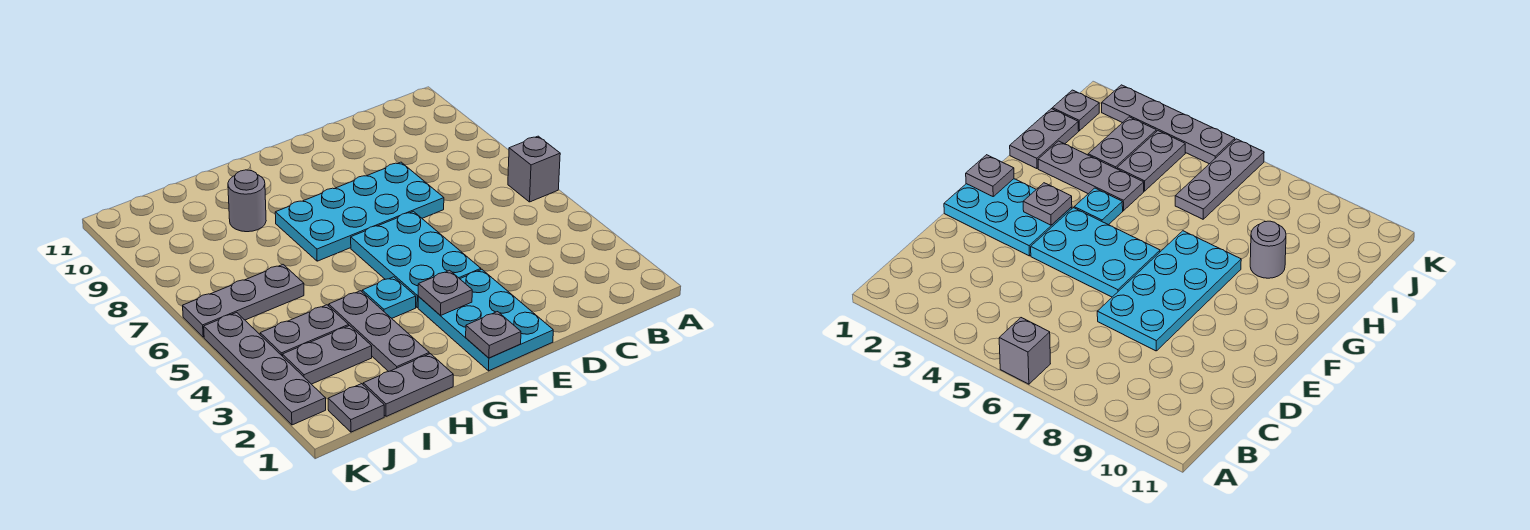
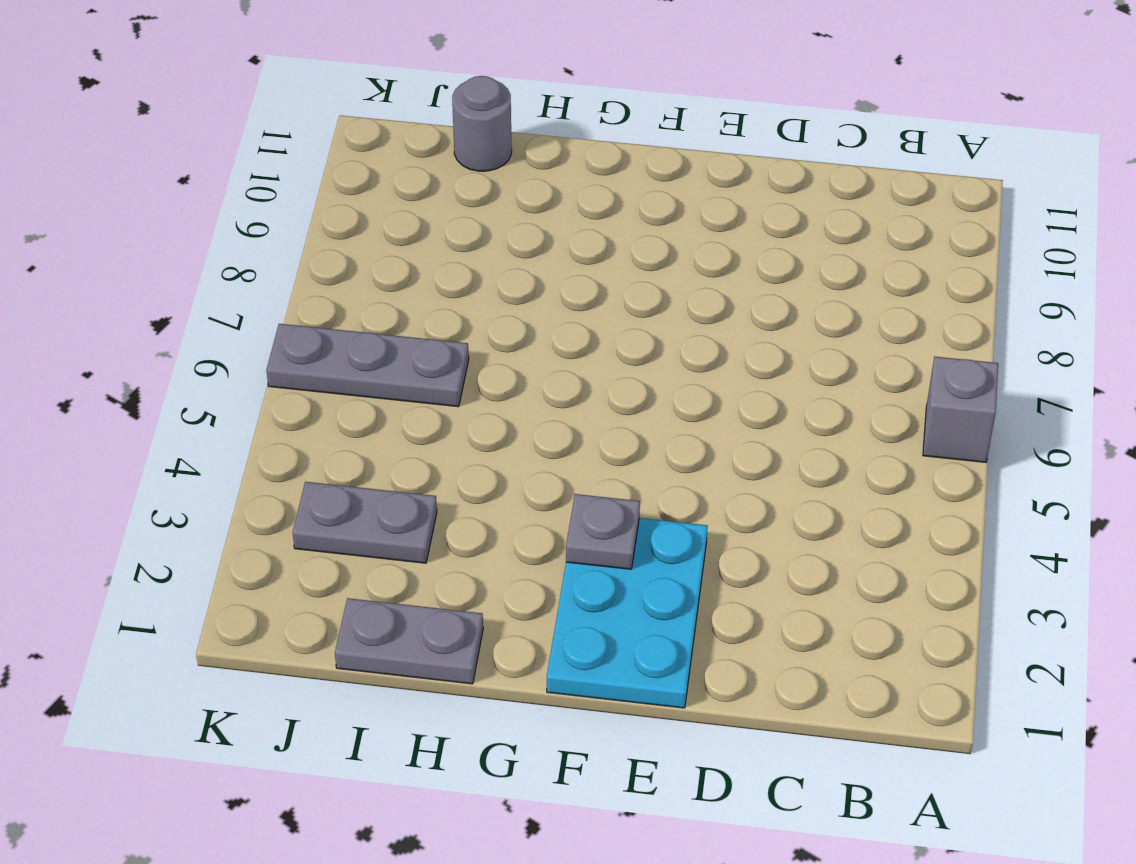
grey round brick I11 level 1 -> grey round brick H9 level 1
none -> cyan plate D7:G8 level 1
none -> cyan plate E4:F6 level 1
none -> cyan plate G4 level 1

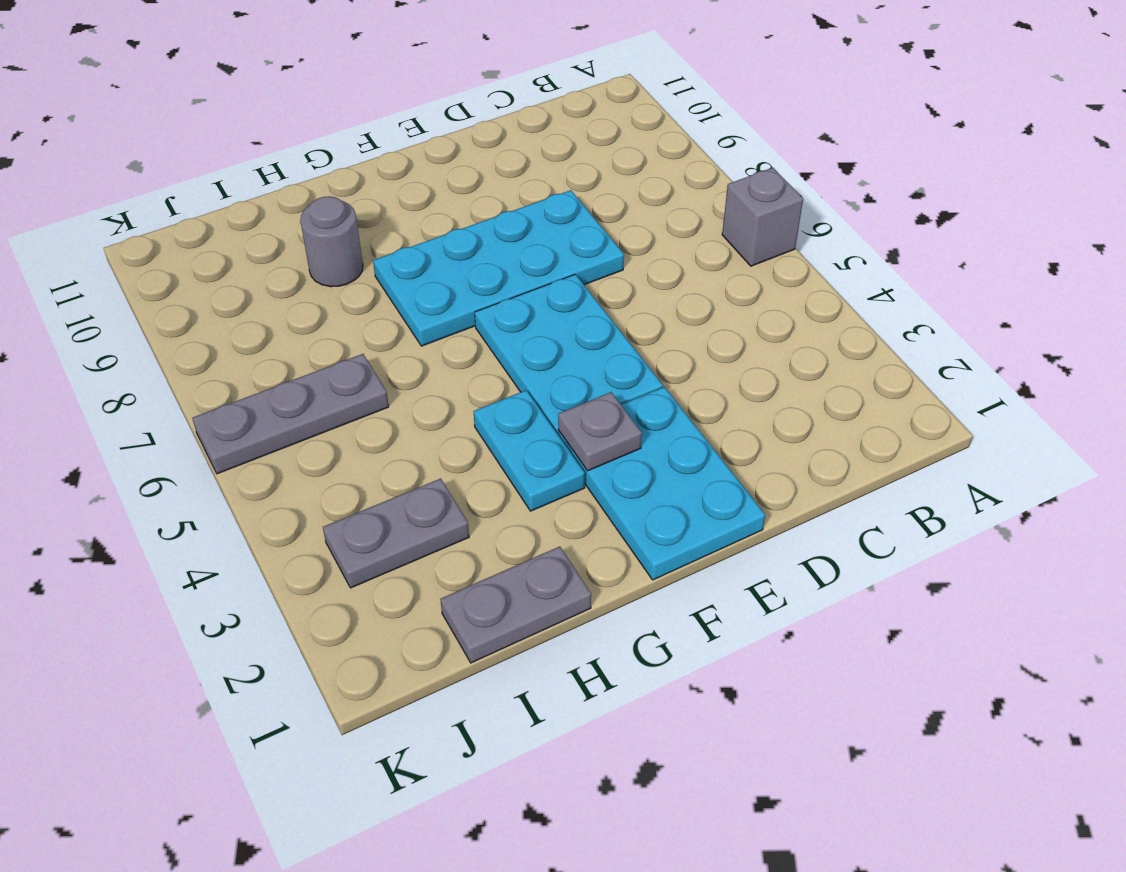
cyan plate G3:G4 level 1 -> cyan plate G4 level 1
none -> grey plate H2:H4 level 1
none -> grey plate I4:J4 level 1
none -> grey plate J1 level 1

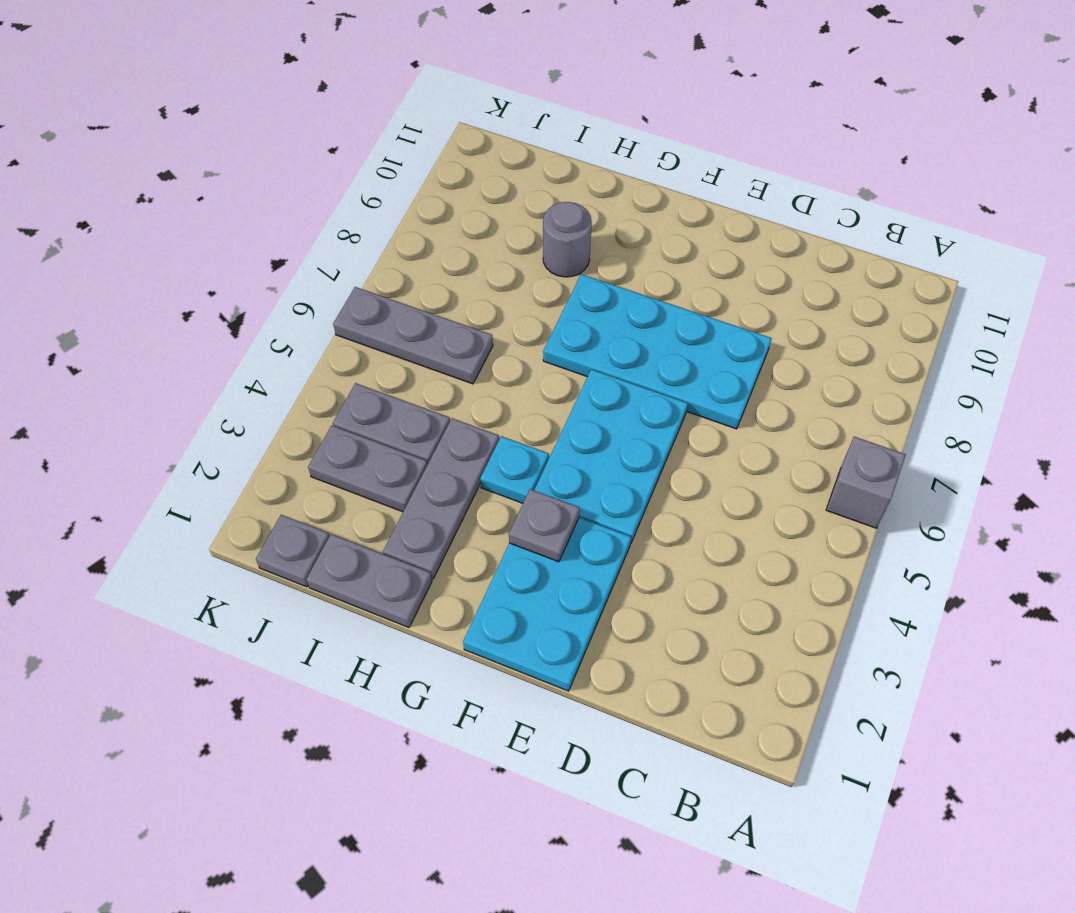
none -> grey plate K2:K5 level 1
none -> grey plate F1 level 2

